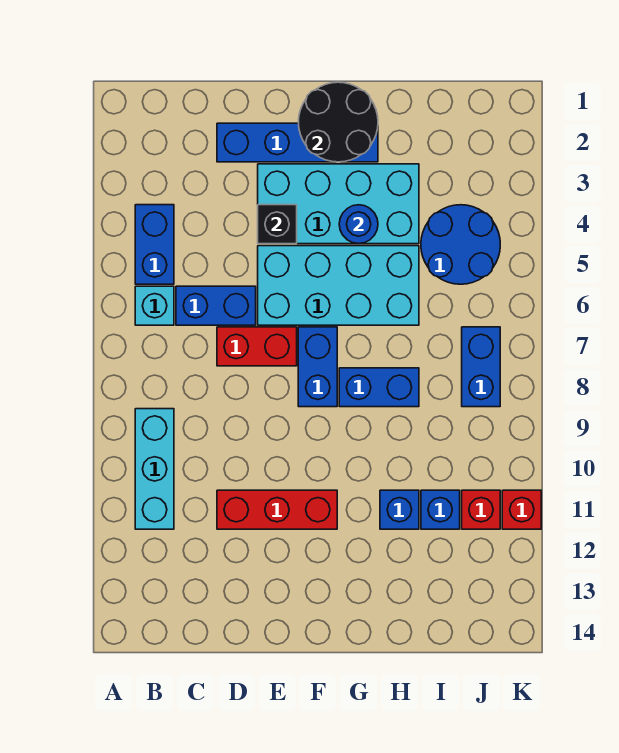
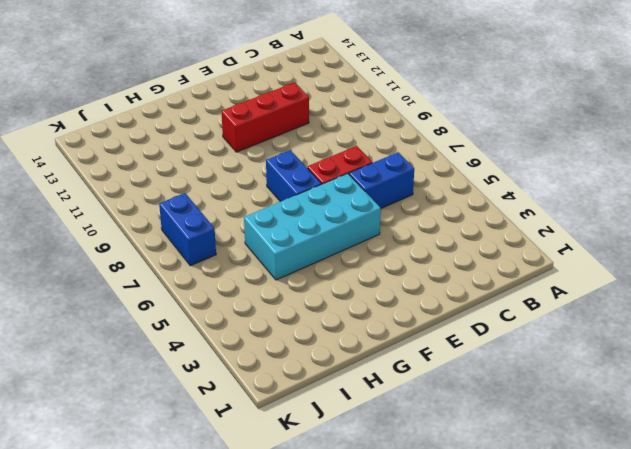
none -> blue brick B4:B5 level 1
none -> cyan brick B6 level 1
none -> cyan brick B9:B11 level 1

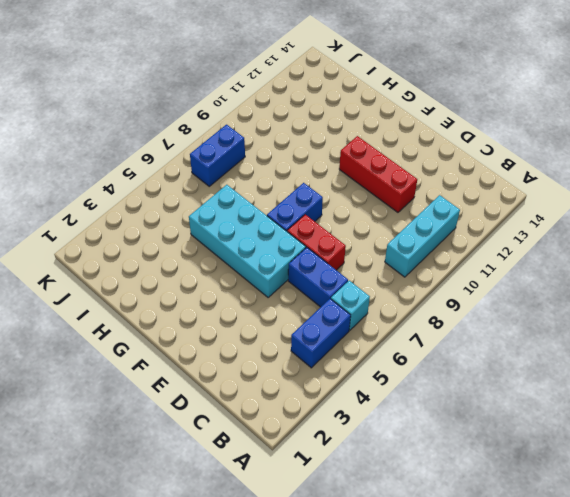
none -> blue brick D2:G2 level 1
none -> cyan brick E3:H4 level 1
none -> blue brick G8:H8 level 1

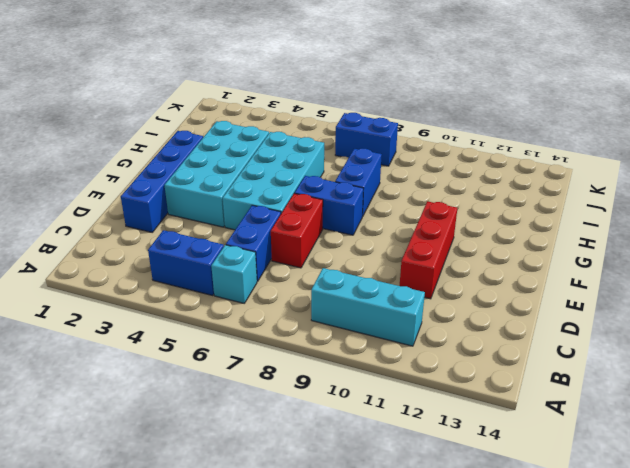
none -> blue brick H11 level 1
none -> blue round brick I4:J5 level 1
none -> blue brick I11 level 1

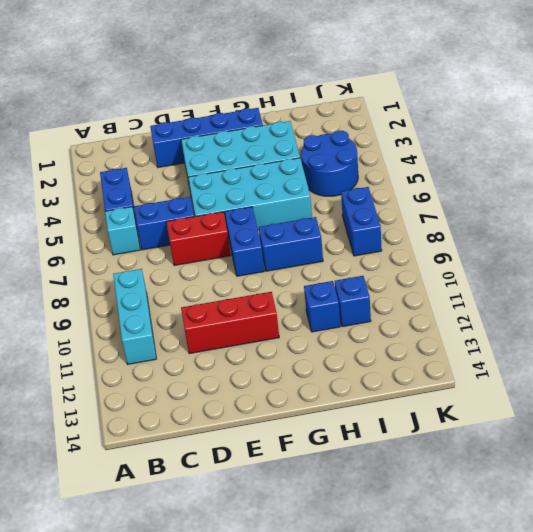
none -> red brick J11 level 1
none -> red brick K11 level 1
none -> black brick E4 level 2

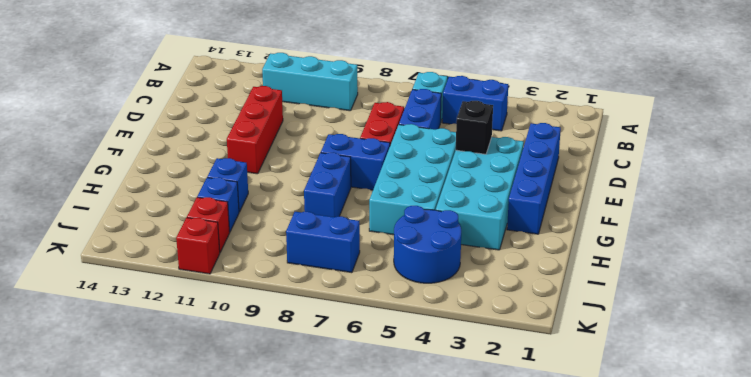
none -> black round brick F1:G2 level 2
none -> blue round brick G4 level 2

